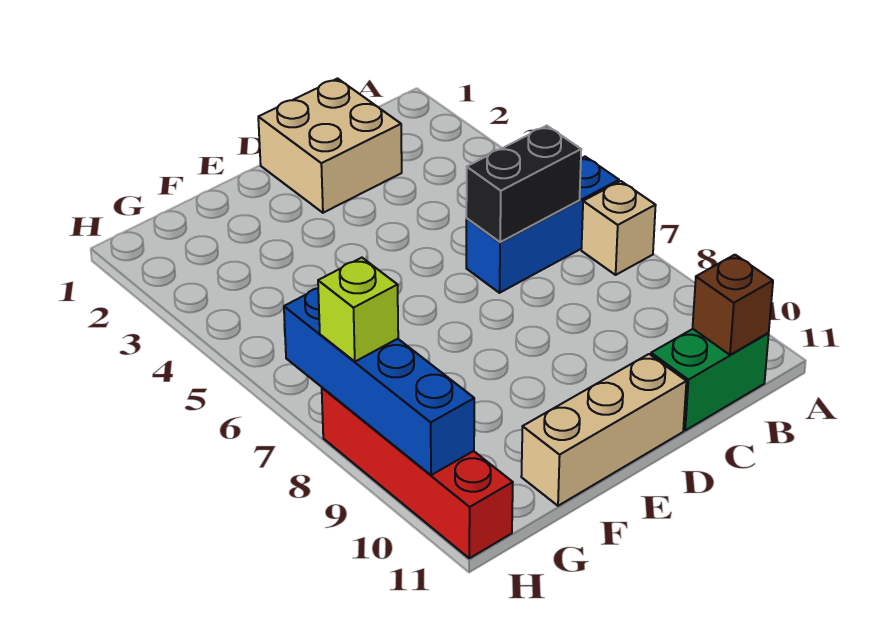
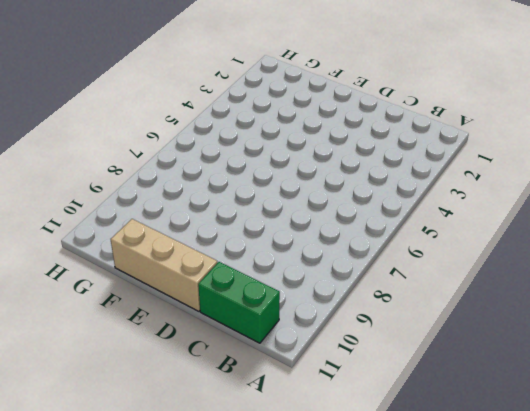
none -> blue brick A6:C6 level 1
none -> tan brick A7 level 1

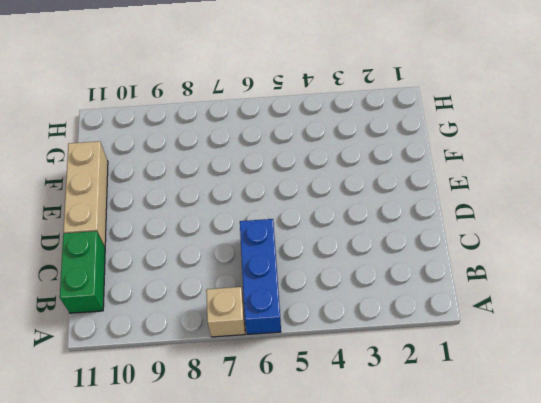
none -> tan brick C1:D2 level 1
none -> red brick H8:H11 level 1

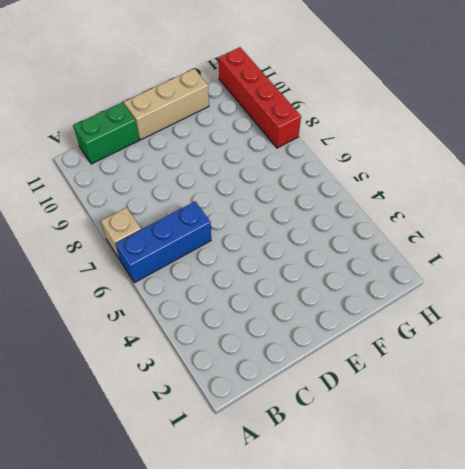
none -> tan brick C1:D2 level 1
none -> black brick B6:C6 level 2

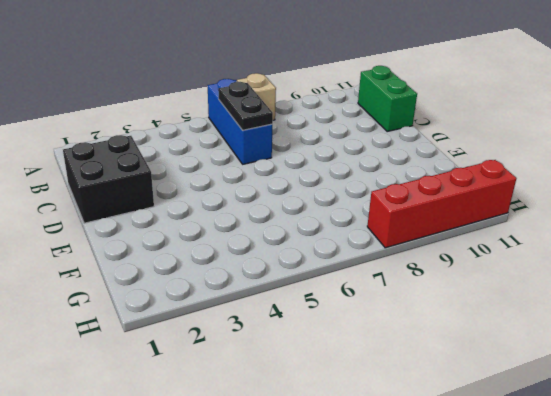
black plate B6:C6 level 2 -> black brick B6:C6 level 2
black brick C1:D2 level 1 -> tan brick C1:D2 level 1
none -> tan brick D11:F11 level 1
none -> brown brick B11 level 2

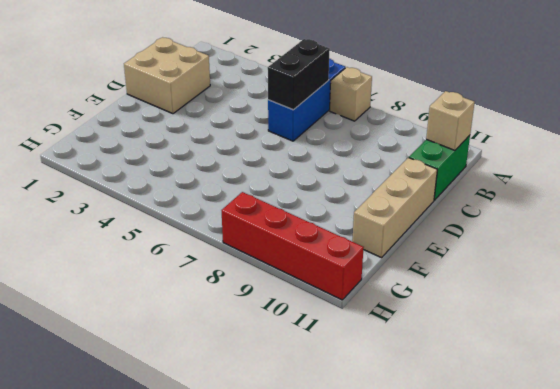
tan brick B11 level 2 -> brown brick B11 level 2
none -> blue brick H7:H10 level 2
none -> lime brick H8 level 3

